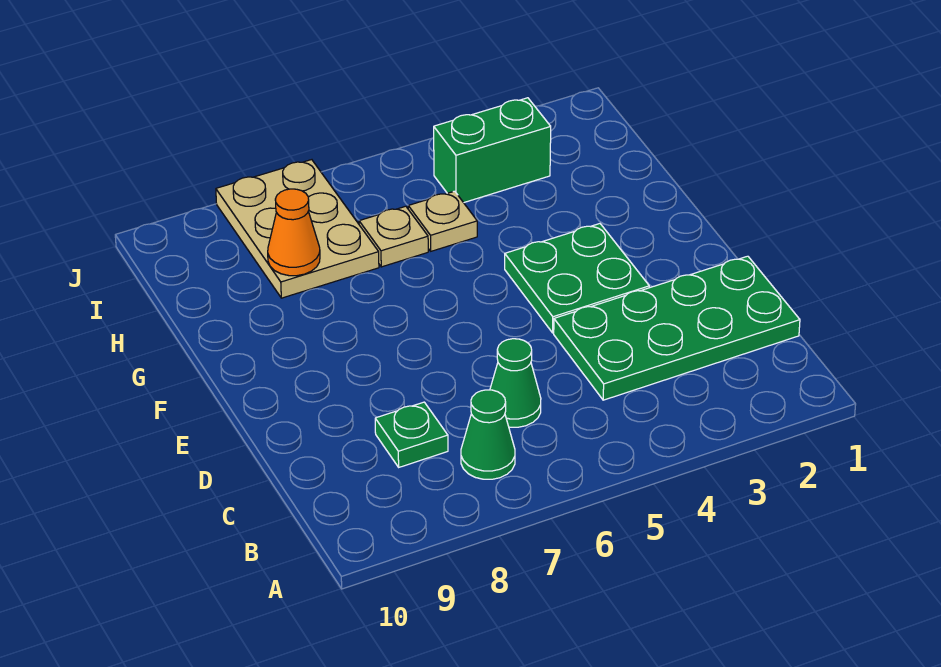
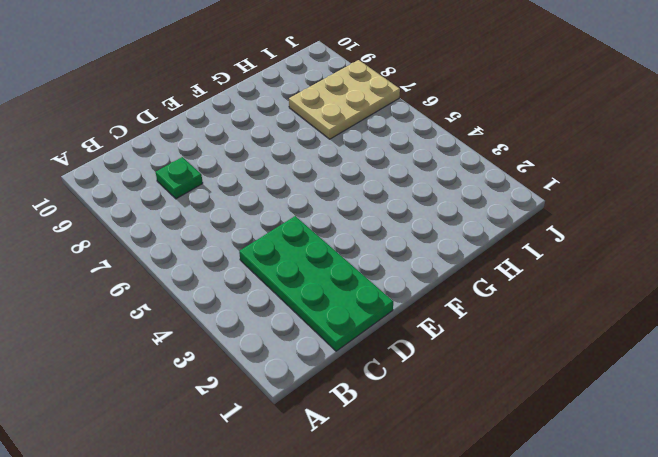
none -> green cone B7 level 1
none -> green cone C6 level 1

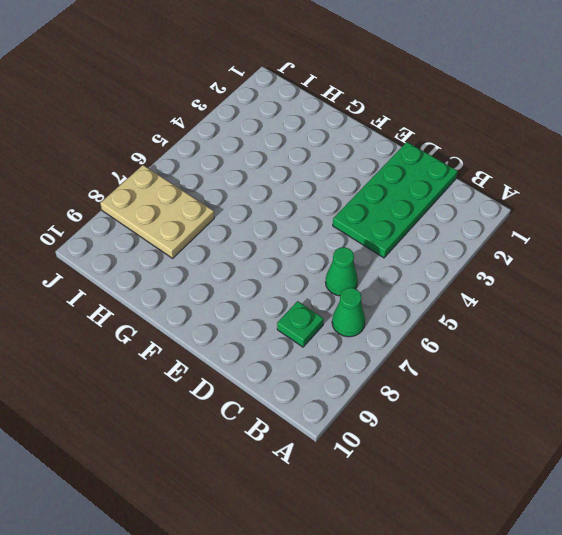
none -> green plate E3:F4 level 1
none -> tan plate H5 level 1

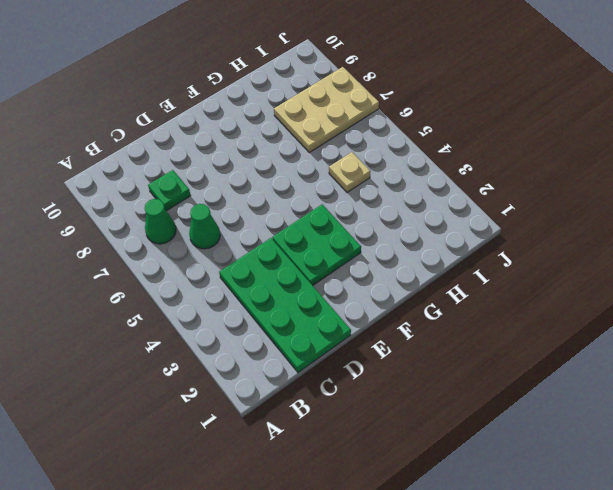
none -> tan plate H6 level 1
none -> green brick I3:I4 level 1

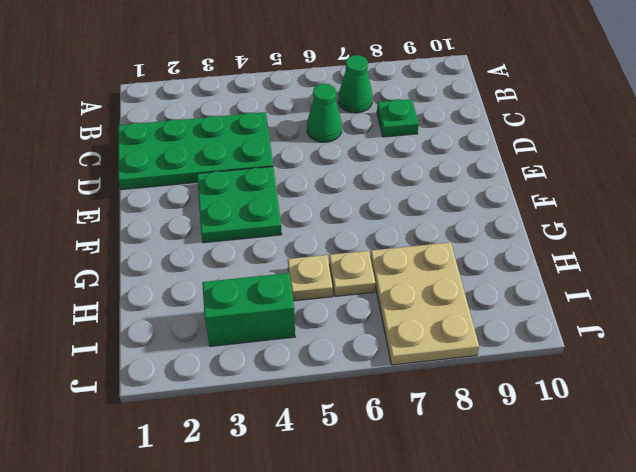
none -> orange cone H8 level 2

